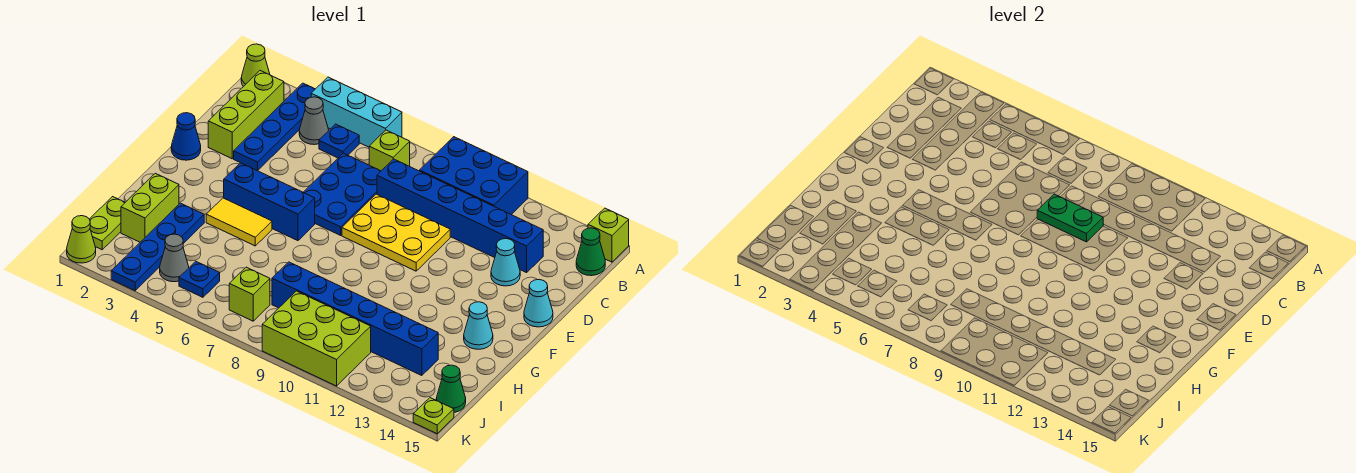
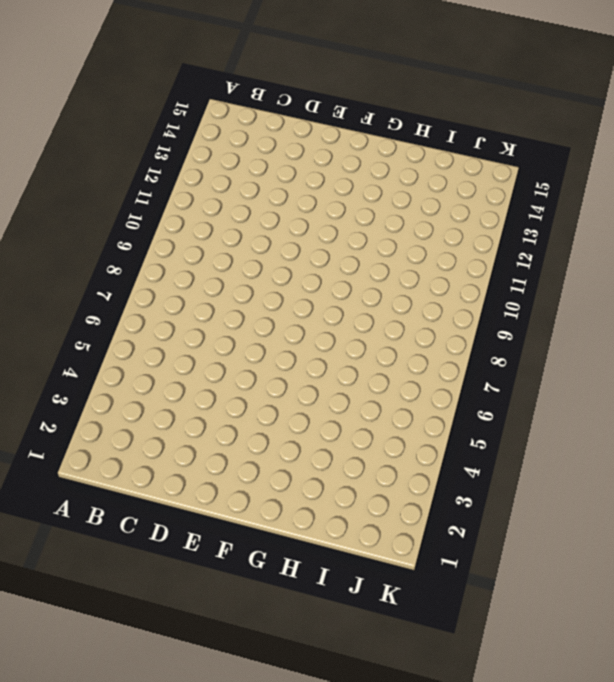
none -> lime cone A1 level 1
none -> blue plate A3:D3 level 1
none -> cyan brick A4:A6 level 1
none -> blue brick A9:B11 level 1

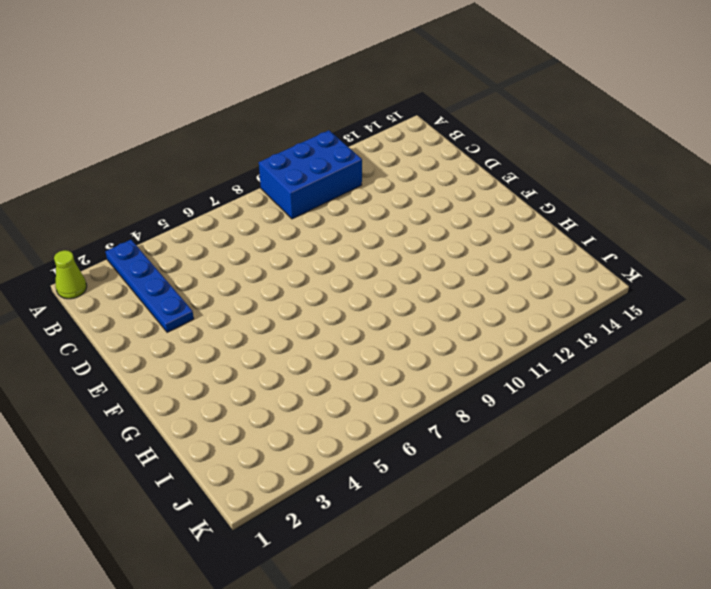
none -> cyan brick A4:A6 level 1
none -> lime brick A15 level 1
none -> lime brick B2:D2 level 1
none -> grey cone B4 level 1

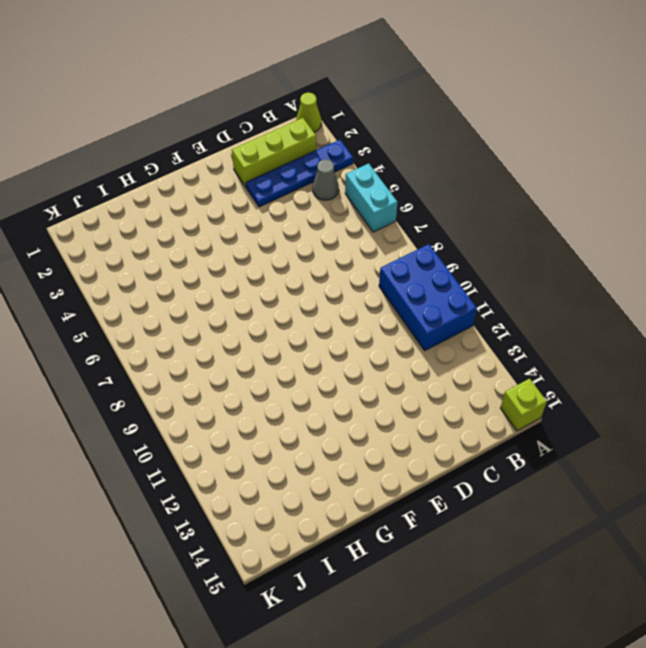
cyan brick A5:A6 level 1 -> cyan brick A4:A6 level 1
none -> blue plate B5 level 1
none -> lime brick B7 level 1
none -> green cone B15 level 1
none -> blue plate C6:E7 level 1

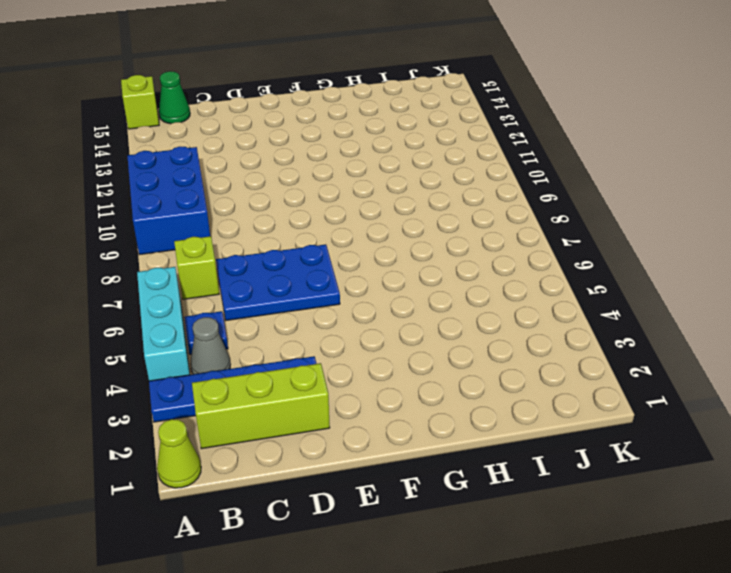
none -> blue brick C8:C13 level 1
none -> yellow plate D8:E10 level 1
none -> cyan cone D13 level 1
none -> blue cone E1 level 1

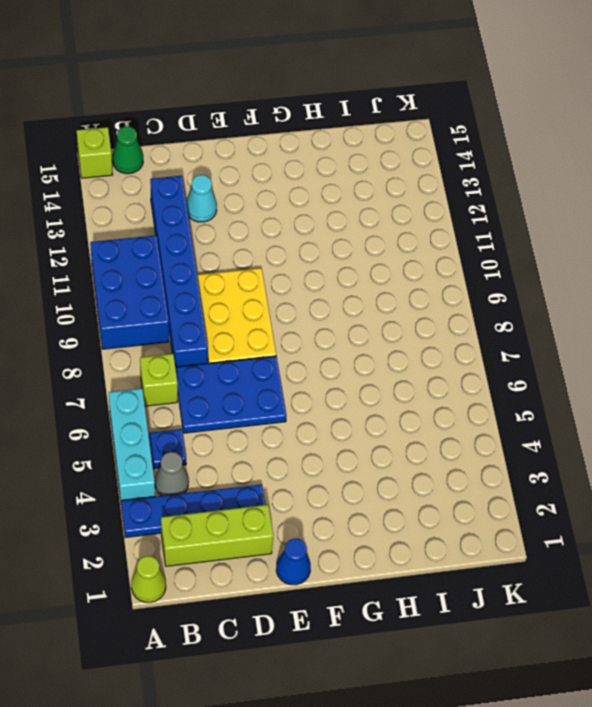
none -> cyan cone E15 level 1
none -> blue brick F4:F6 level 1
none -> yellow tile G4:G5 level 1
none -> cyan cone G14 level 1

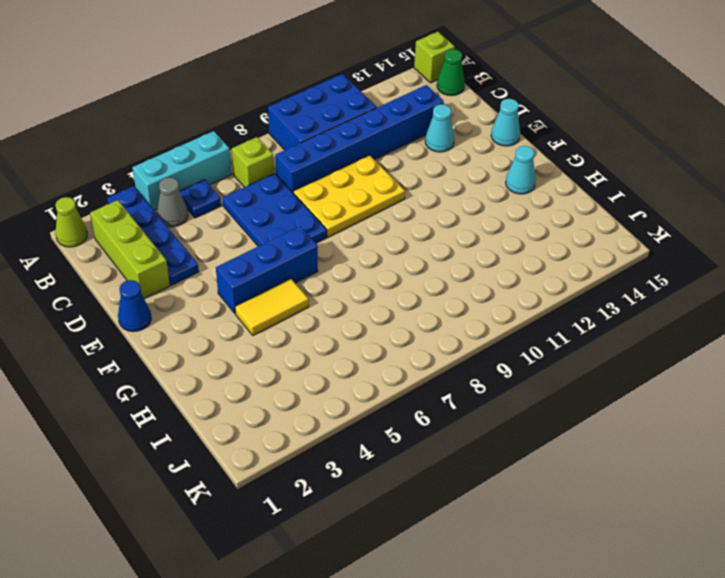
none -> lime brick H2:I2 level 1
none -> blue plate H3:K3 level 1
none -> lime plate I1:J1 level 1
none -> blue brick I8:I13 level 1

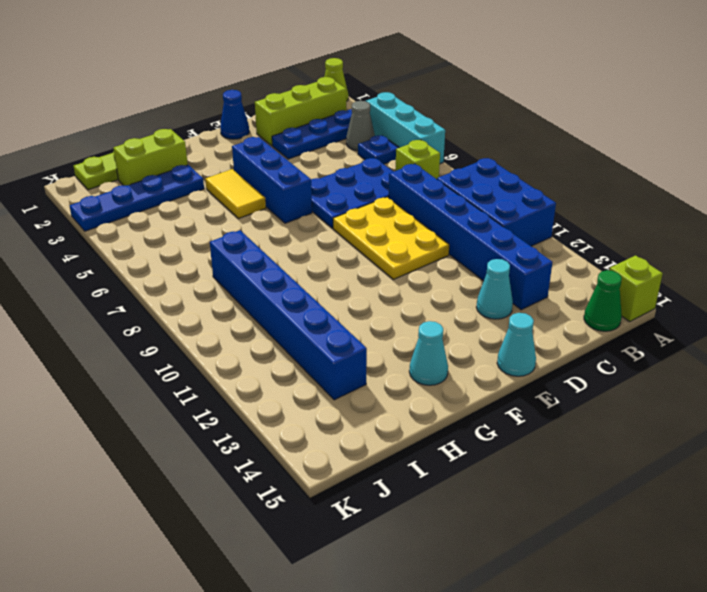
none -> grey cone J4 level 1
none -> blue plate J5 level 1
none -> lime brick J7 level 1
none -> lime brick J9:K11 level 1

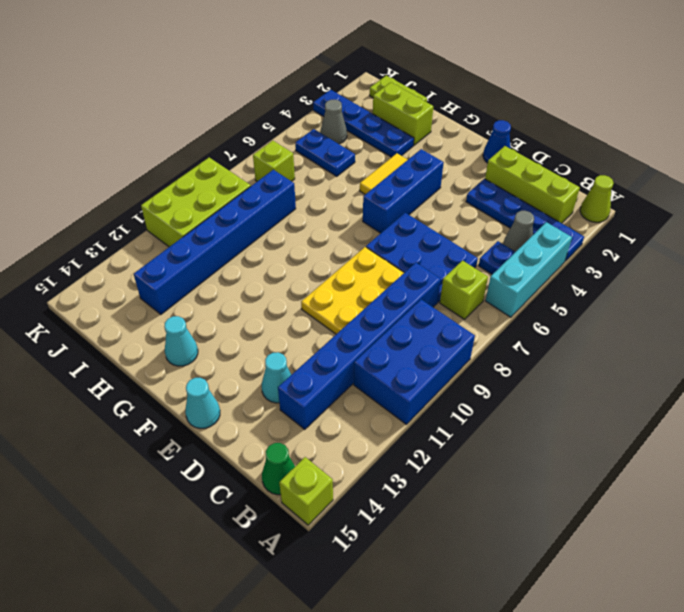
blue plate I5:J5 level 1 -> blue plate J5 level 1
none -> green cone J15 level 1
none -> lime cone K1 level 1
none -> lime plate K15 level 1
none -> green plate D8:D9 level 2

